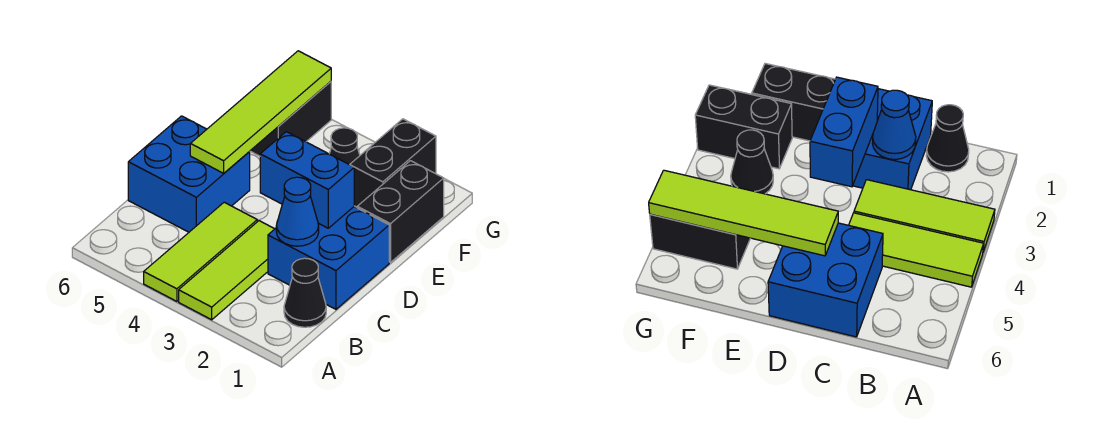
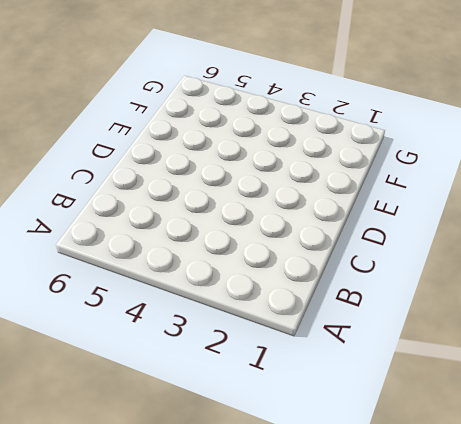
none -> lime tile A3:C3 level 1
none -> lime tile A4:C4 level 1
none -> black cone B1 level 1

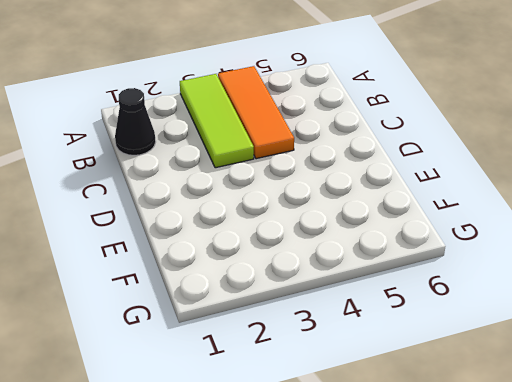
orange tile A4:C4 level 1 -> lime tile A4:C4 level 1
none -> blue brick C1:D2 level 1
none -> blue brick C5:D6 level 1
none -> black brick E1:F1 level 1

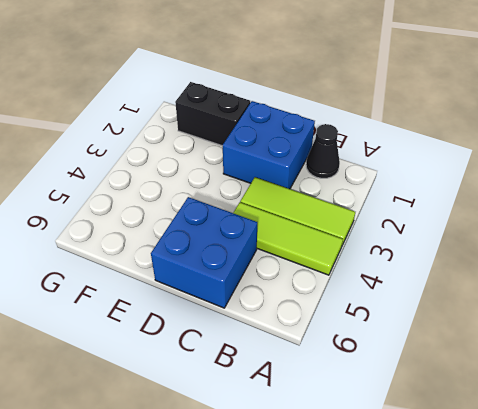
none -> black brick F2:G2 level 1
none -> black cone F3 level 1
none -> black brick F5:G5 level 1

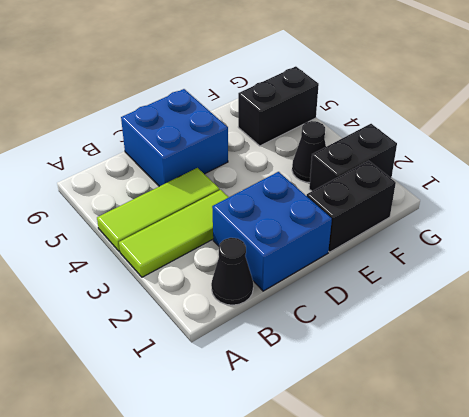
none -> blue cone C2 level 2
none -> blue brick D2:D3 level 2
none -> lime tile D5:G5 level 2

